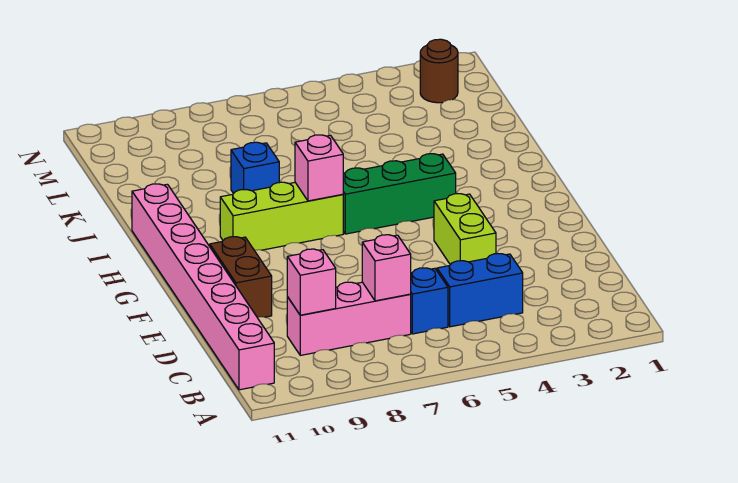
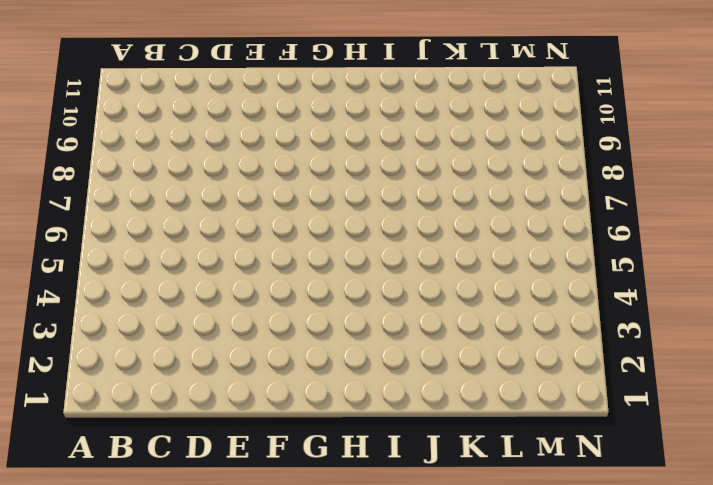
none -> pink brick B11:I11 level 1
none -> blue brick C4:C5 level 1
none -> blue brick C6 level 1

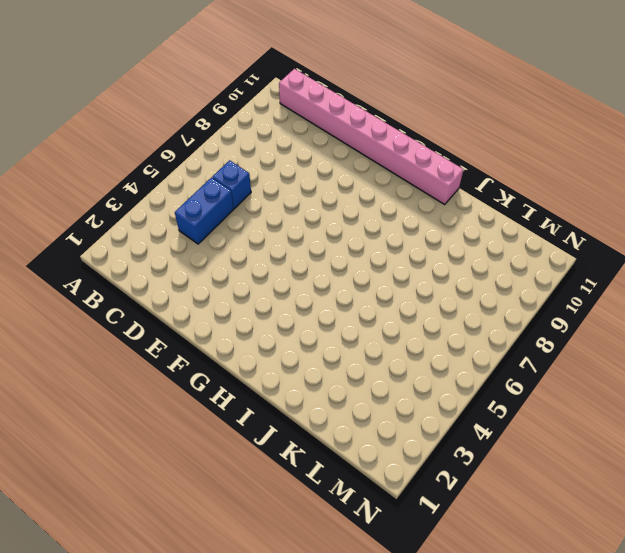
none -> pink brick C7:C9 level 1
none -> lime brick E4:F4 level 1
none -> brown brick E10:F10 level 1

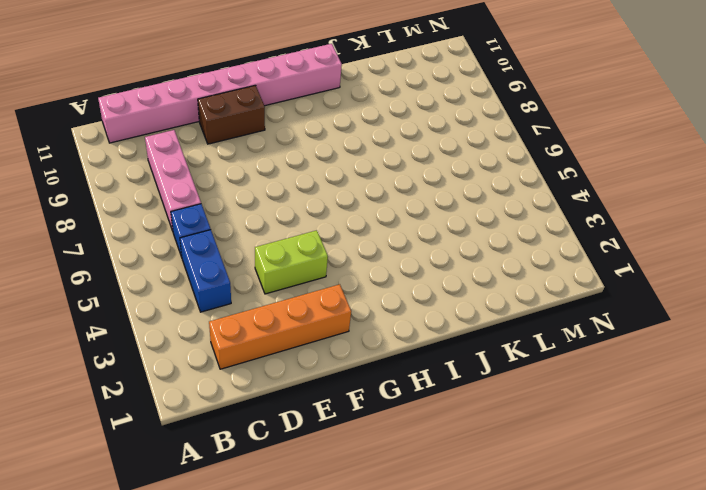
orange brick C2:F2 level 1 -> none
none -> green brick H4:H6 level 1
none -> lime brick H7:H9 level 1
none -> blue brick J8 level 1

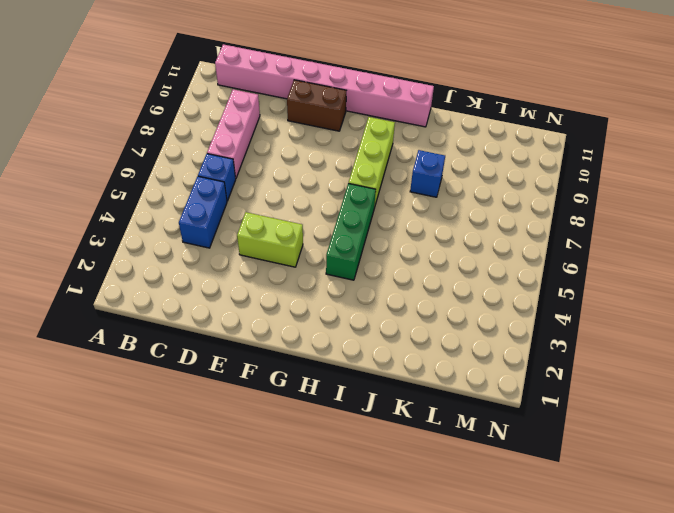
none -> brown round brick M2 level 1
none -> pink brick C7 level 2
none -> pink brick C9 level 2

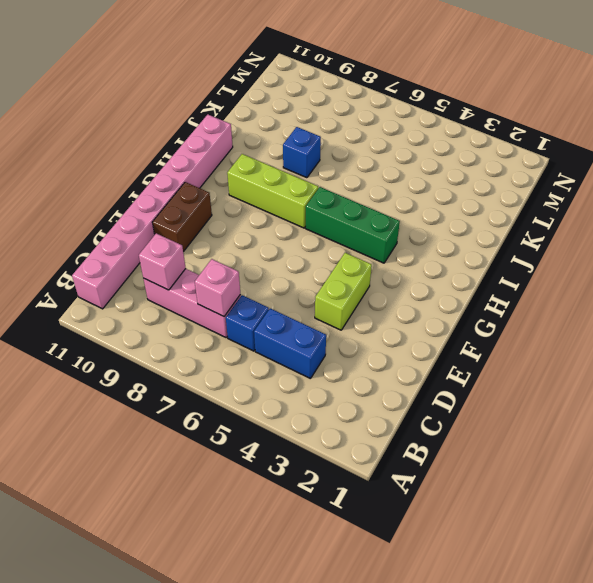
none -> brown round brick M2 level 1
none -> pink brick H7 level 2

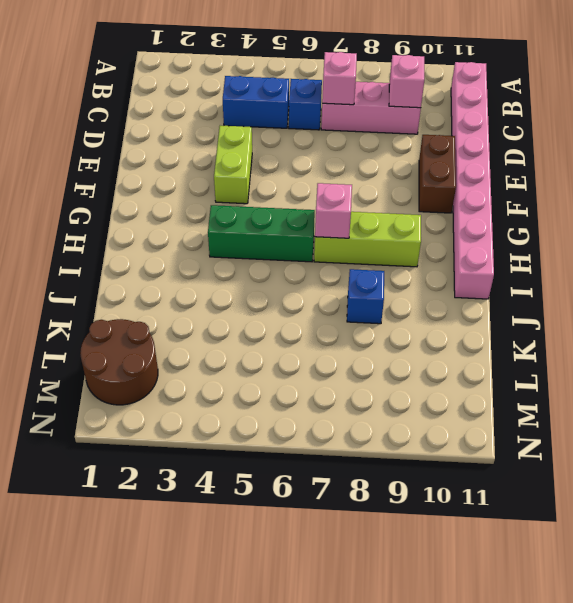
brown round brick L1:M2 level 1 -> brown round brick M2 level 1

